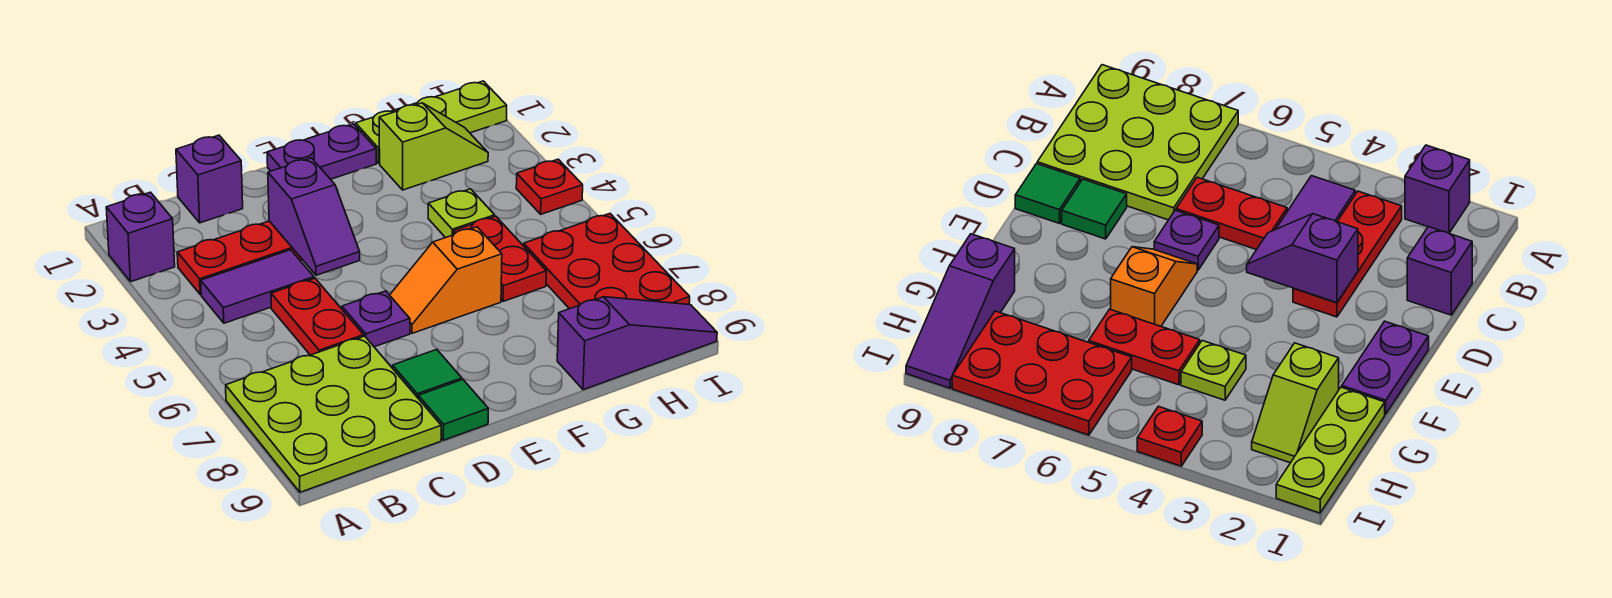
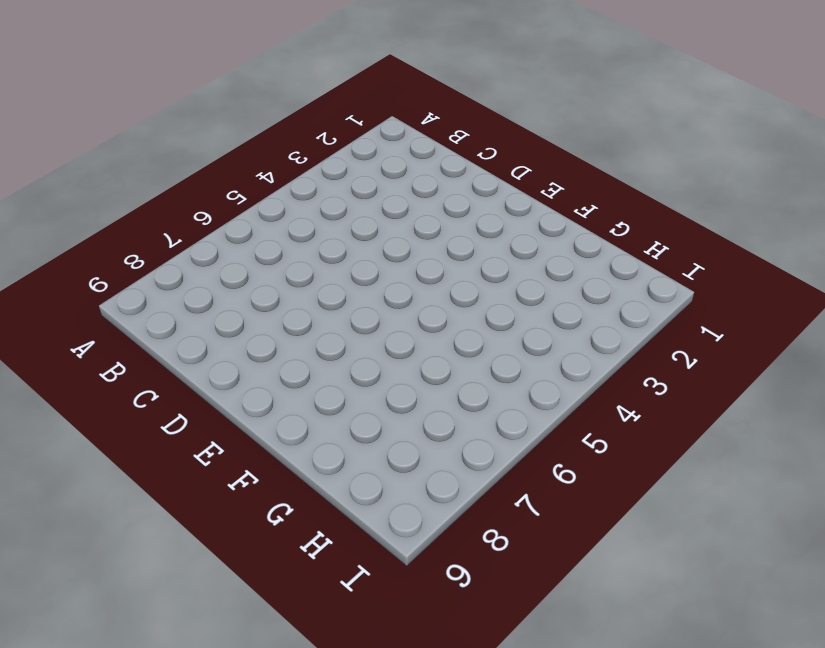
none -> purple brick A2 level 1
none -> lime plate A7:C9 level 1
none -> red plate B3:D3 level 1

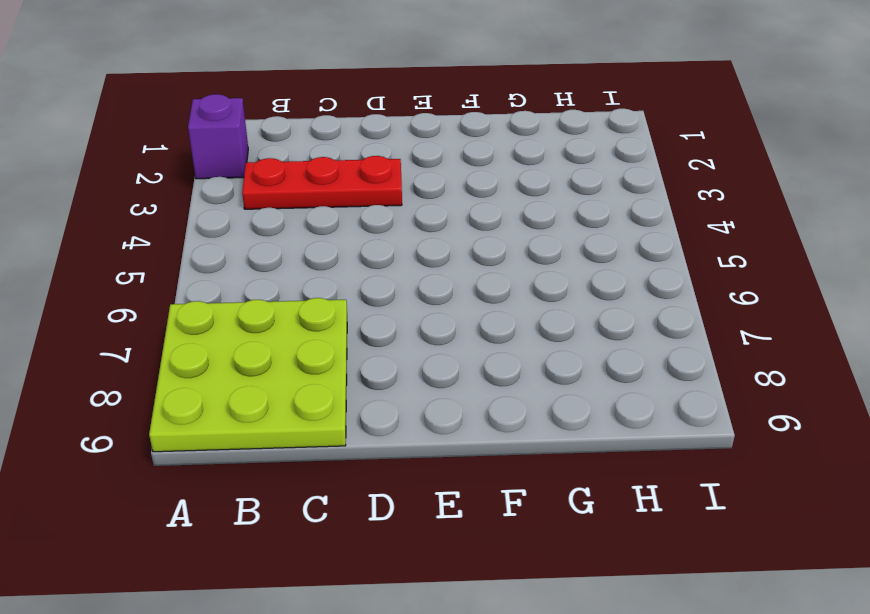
none -> purple tile B4:C4 level 1
none -> purple brick C1 level 1
none -> red plate C5:C6 level 1

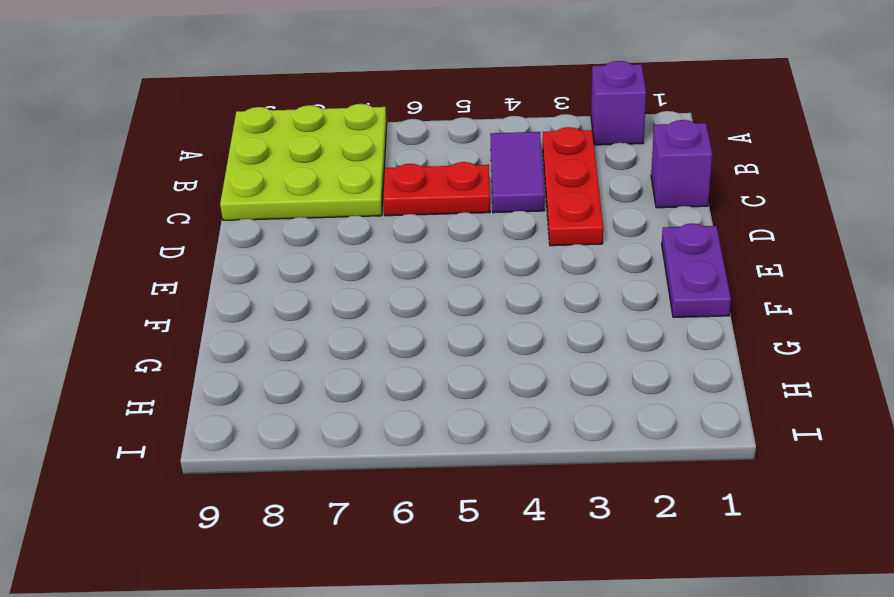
none -> purple plate D6 level 1
none -> green tile D8 level 1
none -> green tile D9 level 1

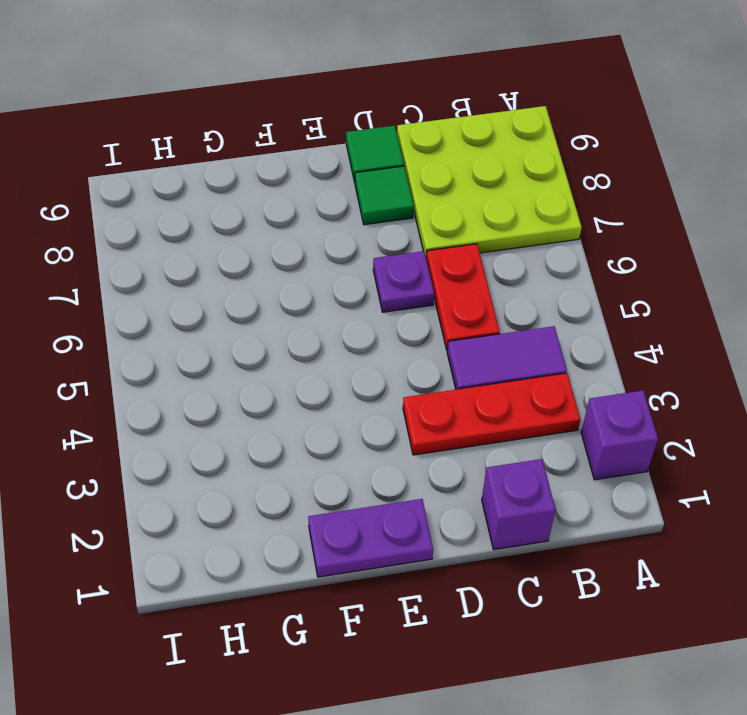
none -> orange slope E6:F6 level 1 top F
none -> lime plate G1:I1 level 1
none -> lime slope G2:H2 level 1 top G

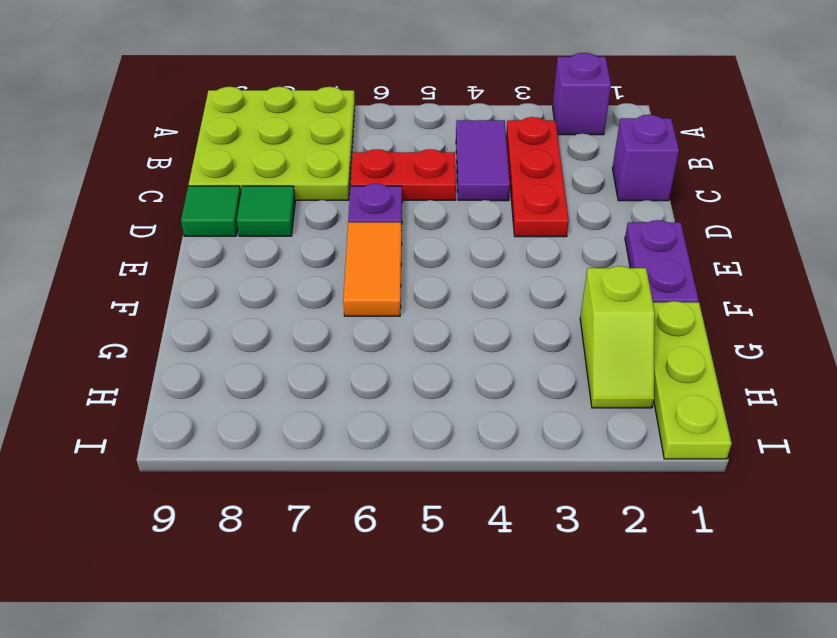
orange tile E6:F6 level 1 -> orange slope E6:F6 level 1 top F
none -> lime plate G4 level 1
none -> red plate G5:G6 level 1
none -> purple slope G9:I9 level 1 top G

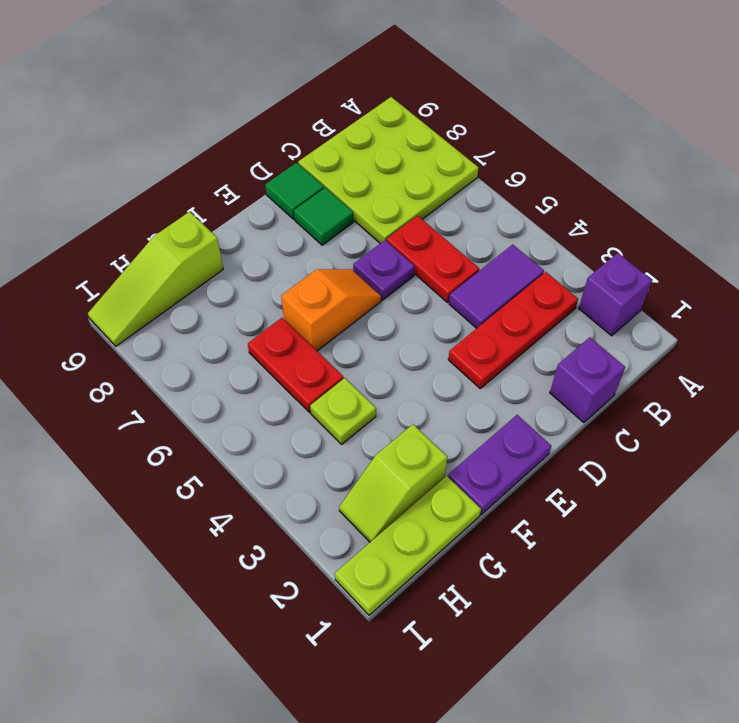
lime slope G9:I9 level 1 top G -> purple slope G9:I9 level 1 top G
none -> red plate H6:I8 level 1
none -> red plate I4 level 1
none -> purple slope D3:D4 level 2 top 3

